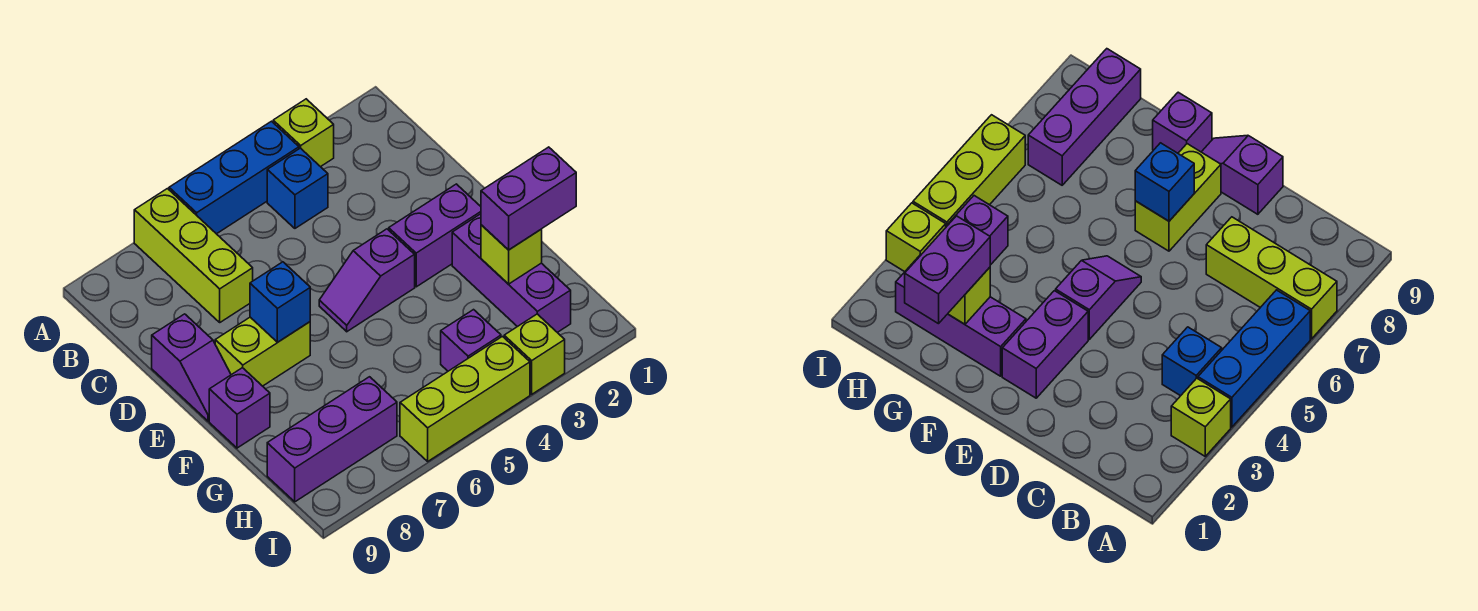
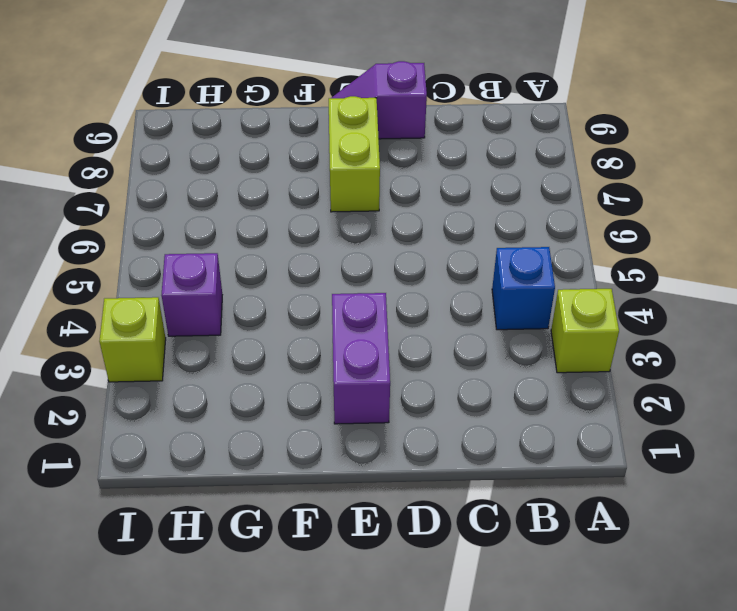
none -> blue brick A4:A6 level 1
none -> lime brick A7:C7 level 1
none -> purple slope E4:E5 level 1 top 4

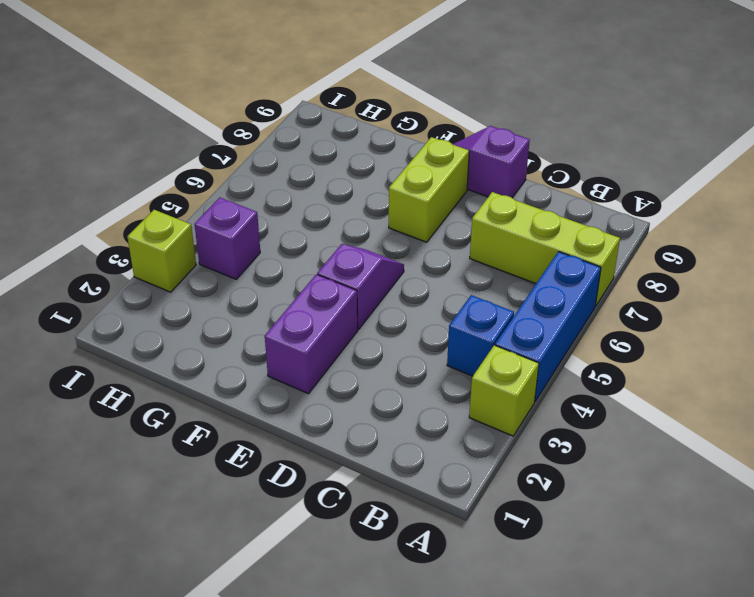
none -> purple brick F2:H2 level 1
none -> purple brick F9 level 1
none -> purple brick H7:H9 level 1

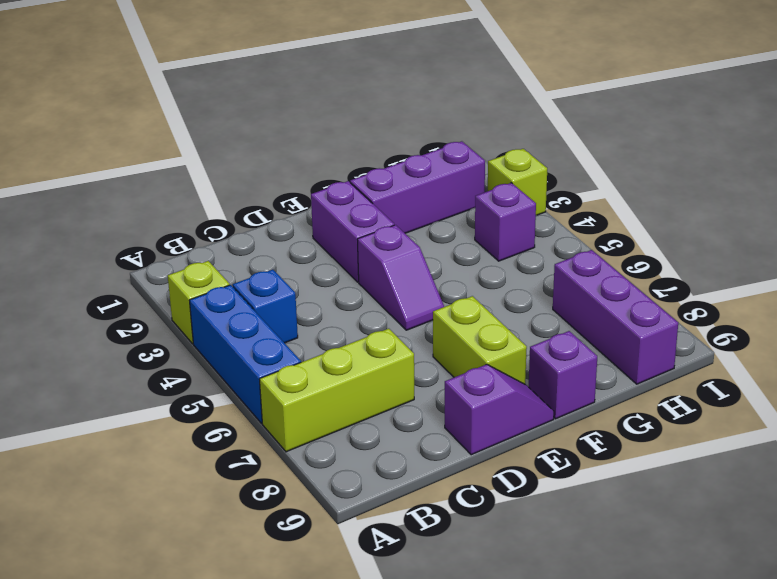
none -> lime brick I4:I6 level 1
none -> blue brick E7 level 2
none -> lime brick G2 level 2

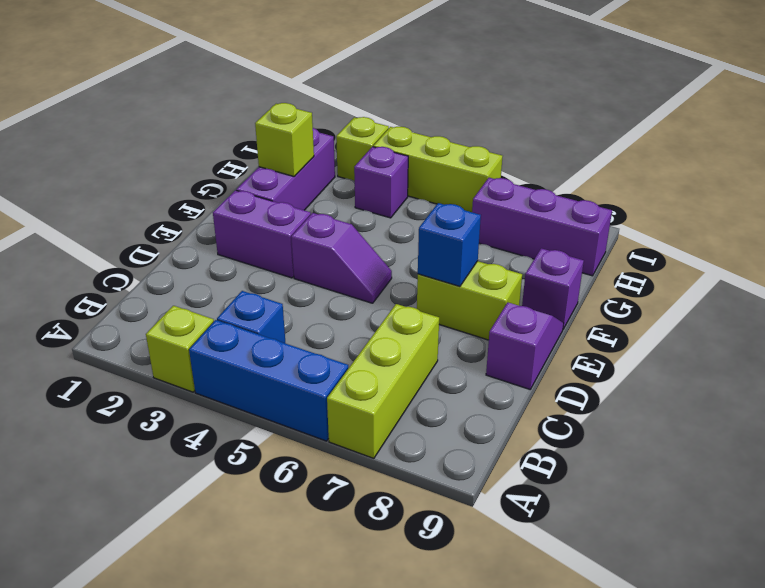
none -> purple brick G1:G2 level 3

